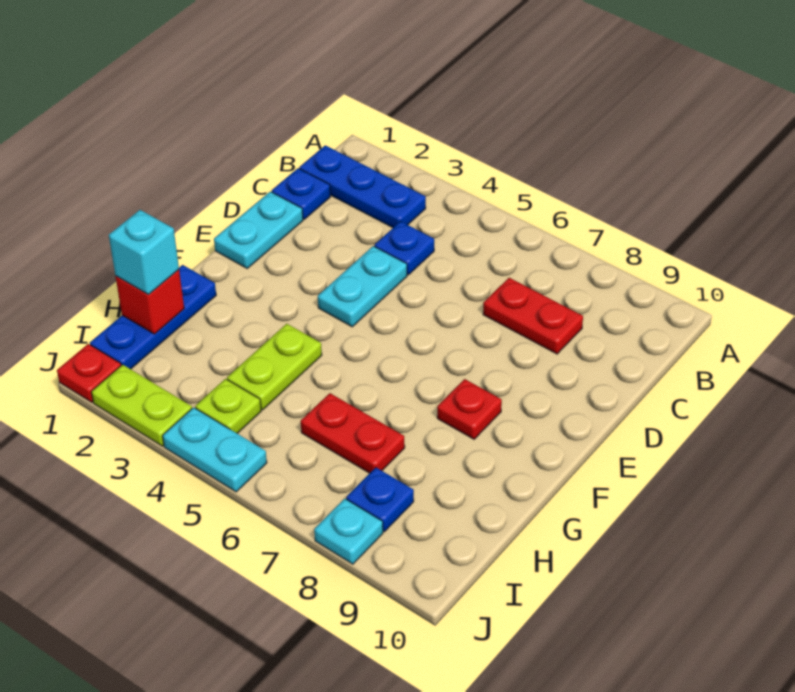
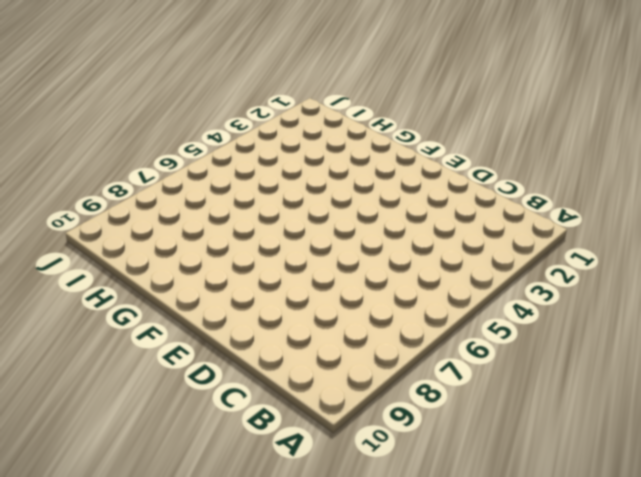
none -> blue plate B1:B3 level 1
none -> blue plate C1 level 1
none -> blue plate C4 level 1

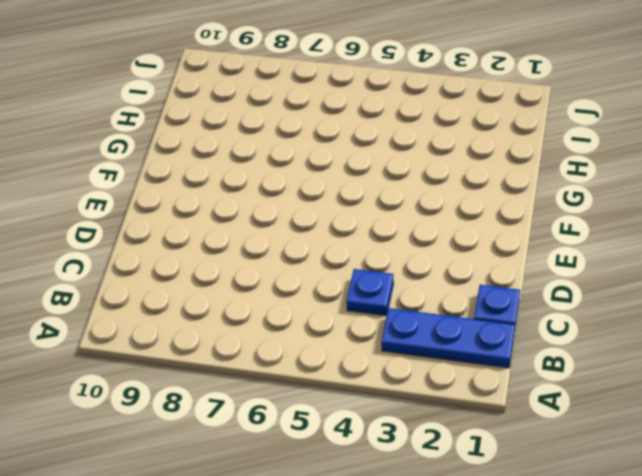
none -> red plate C7:C8 level 1
none -> cyan plate D1:E1 level 1
none -> cyan plate D4:E4 level 1

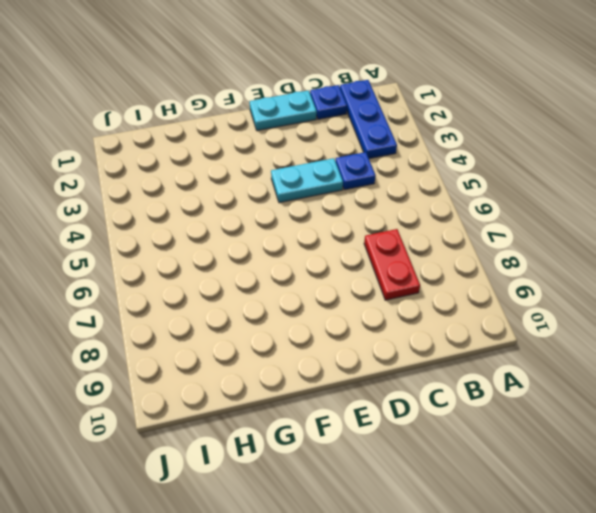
none -> red plate F8 level 1
none -> blue plate G1:I1 level 1
none -> lime plate G4:H4 level 1

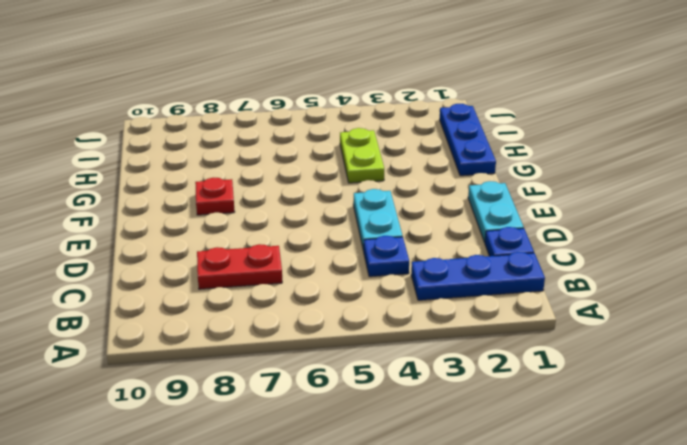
none -> red plate H6:H7 level 1
none -> lime plate I4 level 1
none -> blue plate I8 level 1

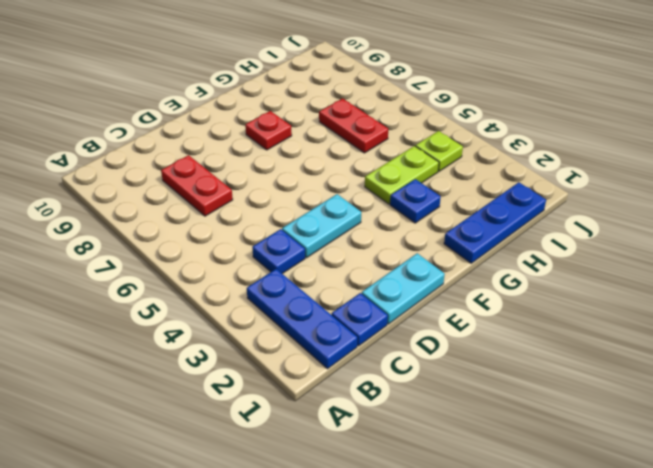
blue plate G3 level 1 -> blue plate I8 level 1
none -> red plate J1 level 1
none -> lime plate J2:J3 level 1
none -> cyan plate J4:J5 level 1

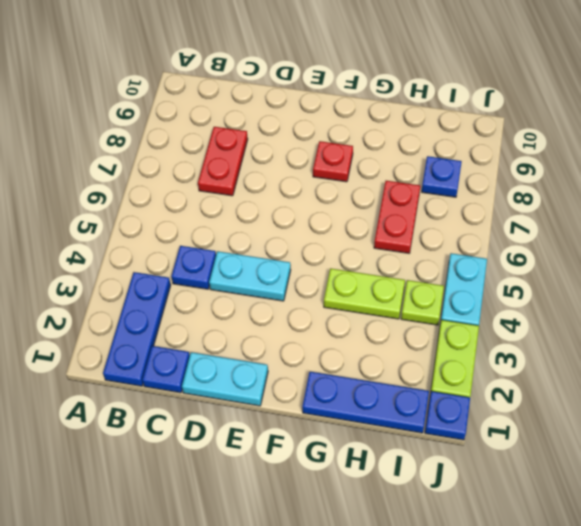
blue plate J1 level 1 -> red plate J1 level 1
none -> cyan plate J8 level 1
none -> red brick H1 level 2
none -> cyan brick H1 level 3

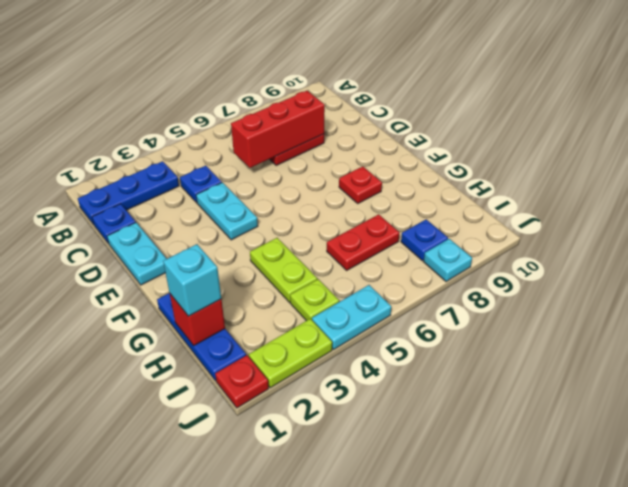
red brick C6:C8 level 2 -> none

